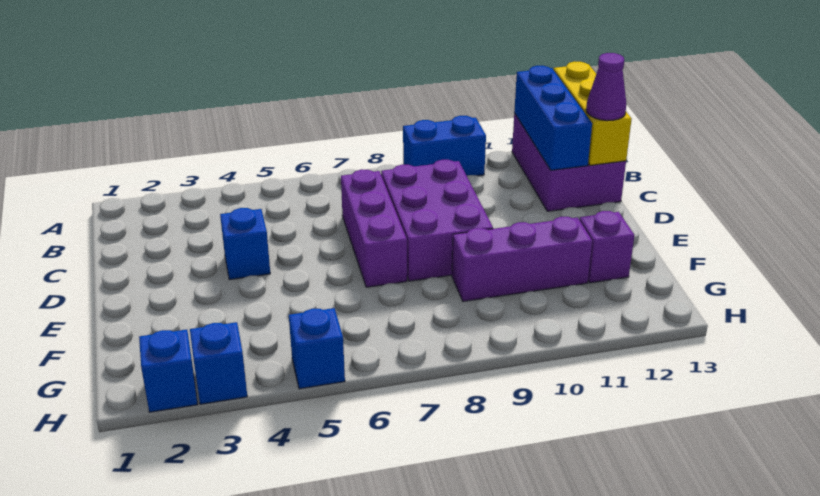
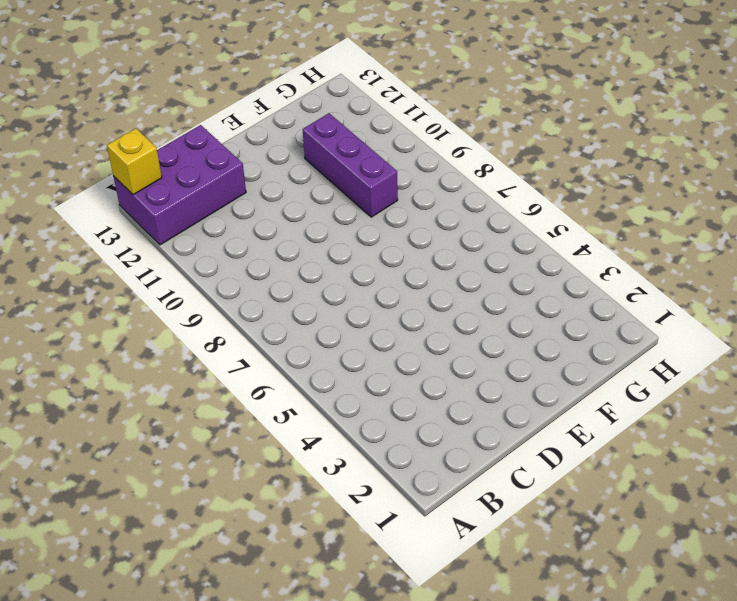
yellow brick A13 level 2 -> yellow brick A13:C13 level 2
none -> blue brick A9:A10 level 1
none -> purple brick C7:E7 level 1
none -> purple brick C8:E9 level 1

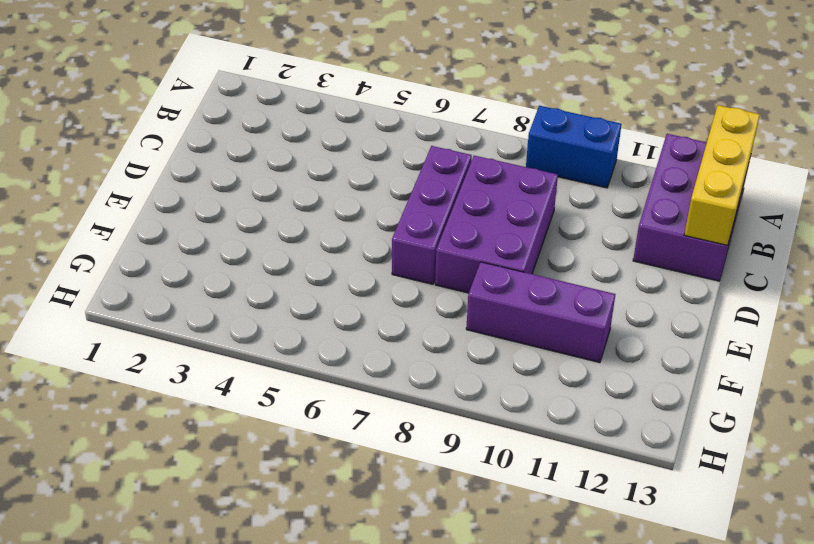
none -> blue brick D4 level 1
none -> purple brick F12 level 1
none -> blue brick H2 level 1

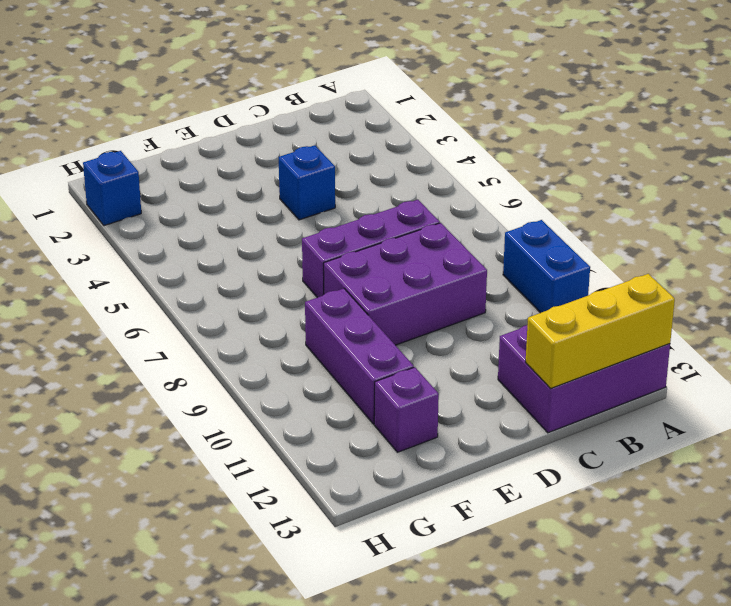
none -> blue brick H3 level 1
none -> blue brick H5 level 1
none -> blue brick A12:C12 level 2

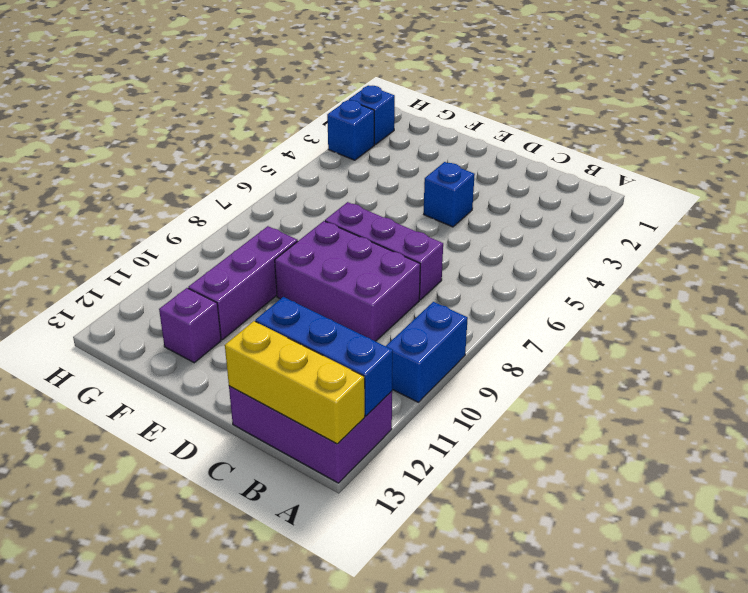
none -> blue brick H5 level 1
none -> purple cone C13 level 3

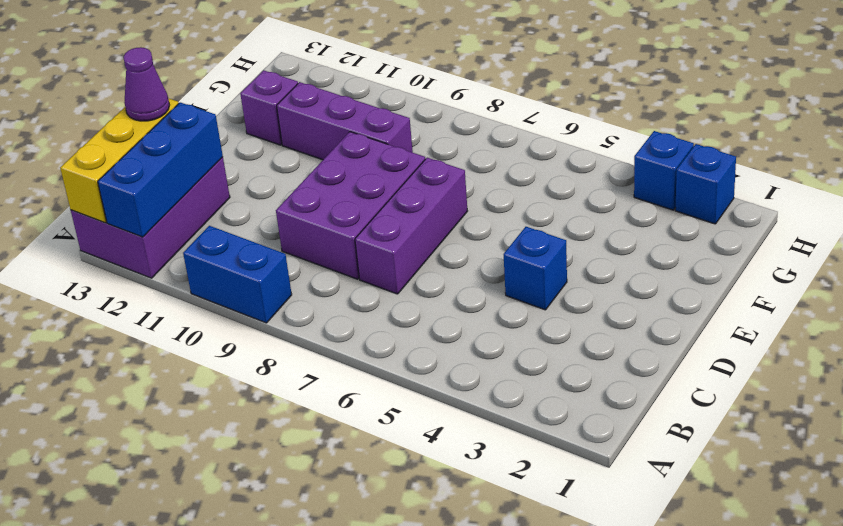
none -> blue brick H5 level 1

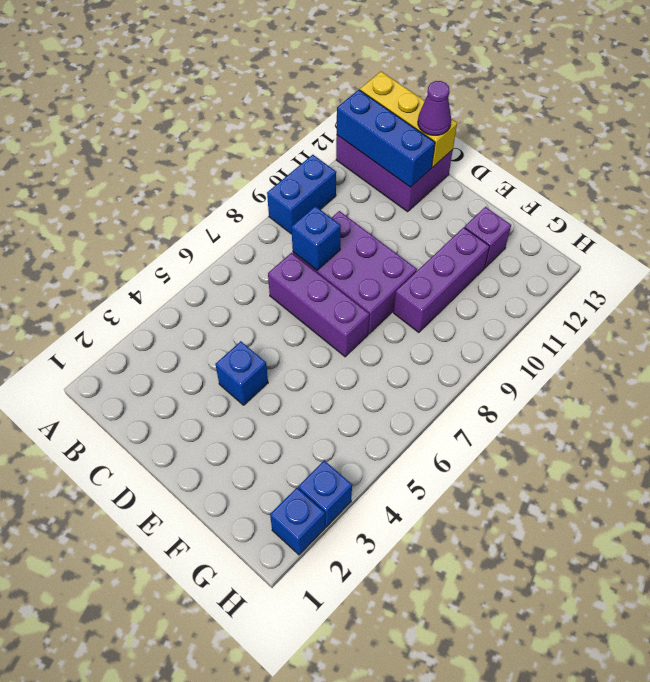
blue brick C8 level 2 -> blue brick H5 level 1

